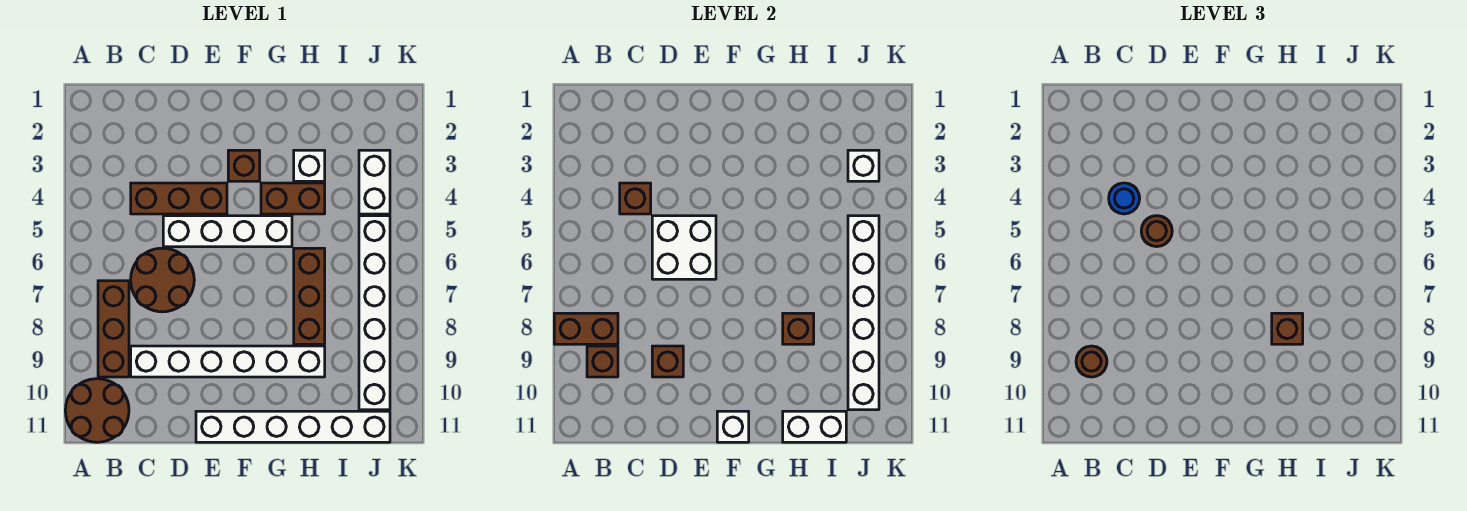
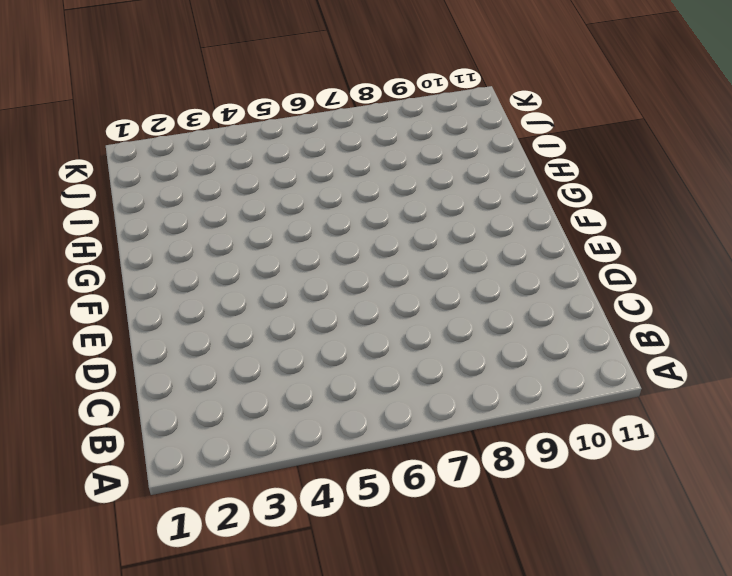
none -> brown round brick A10:B11 level 1
none -> brown brick B7:B9 level 1
none -> brown brick C4:E4 level 1

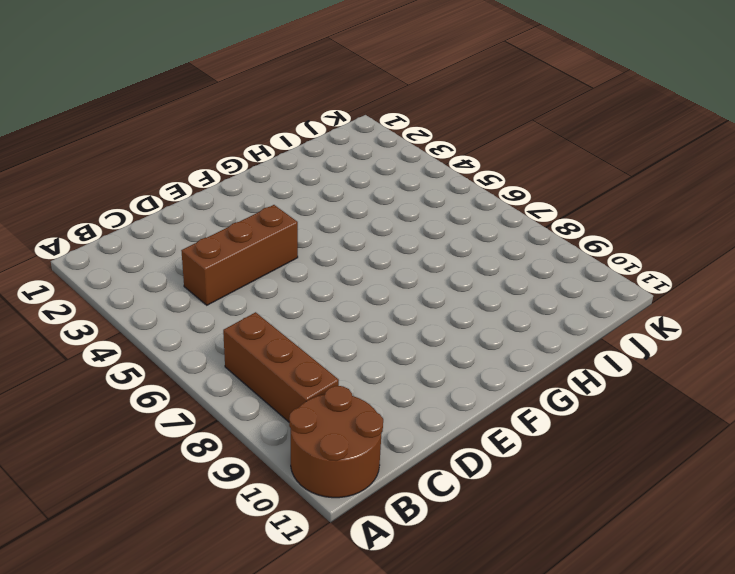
none -> brown round brick C6:D7 level 1
none -> white brick C9:H9 level 1
none -> white brick D5:G5 level 1

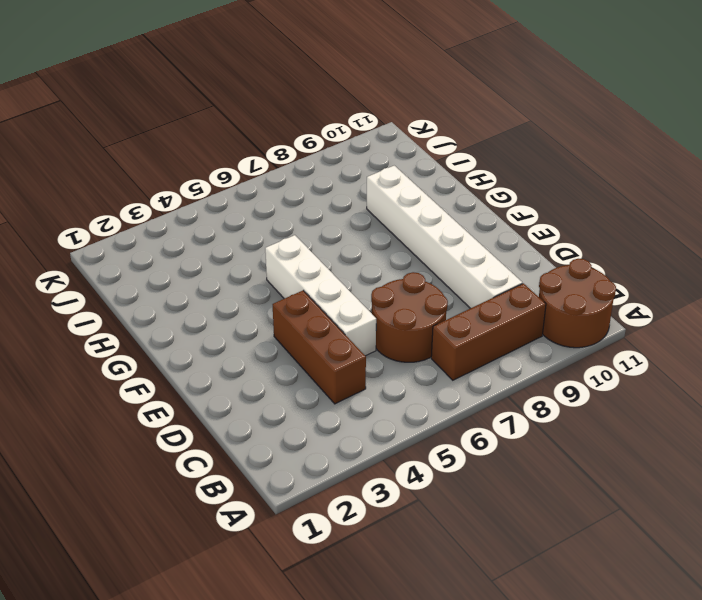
none -> white brick E11:J11 level 1
none -> brown brick F3 level 1
none -> brown brick G4:H4 level 1

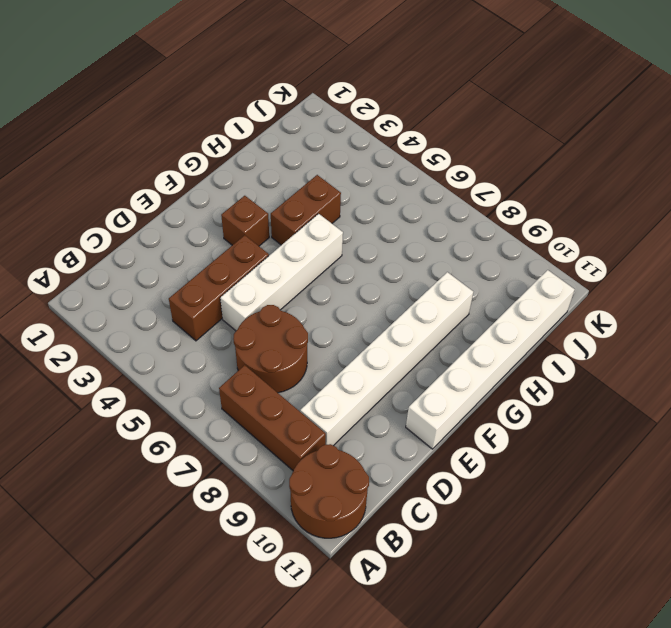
none -> white brick H3 level 1
none -> brown brick H6:H8 level 1
none -> white brick J3:J4 level 1

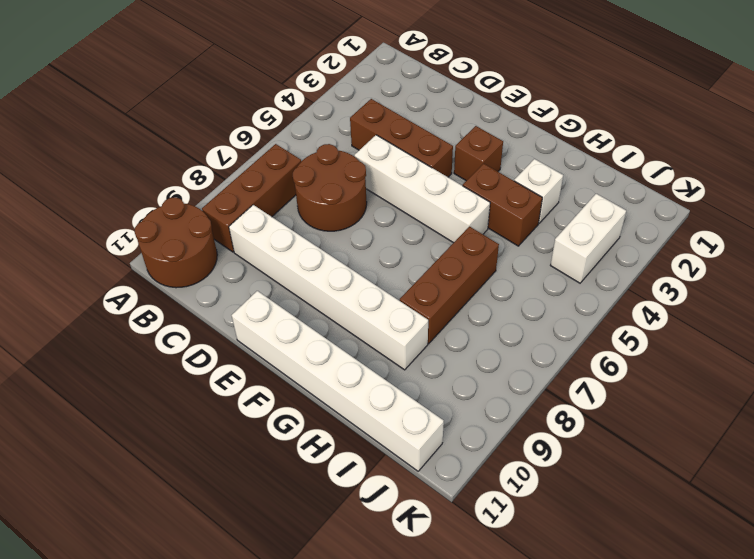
none -> white brick J5:J10 level 1
none -> brown brick A8:B8 level 2
none -> brown brick B9 level 2

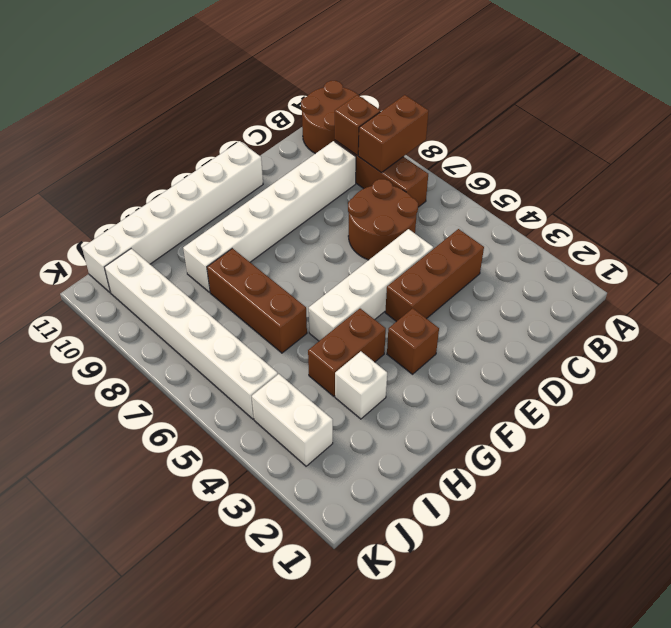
none -> brown brick C4 level 2
none -> white brick D5:E6 level 2
none -> brown brick D9 level 2

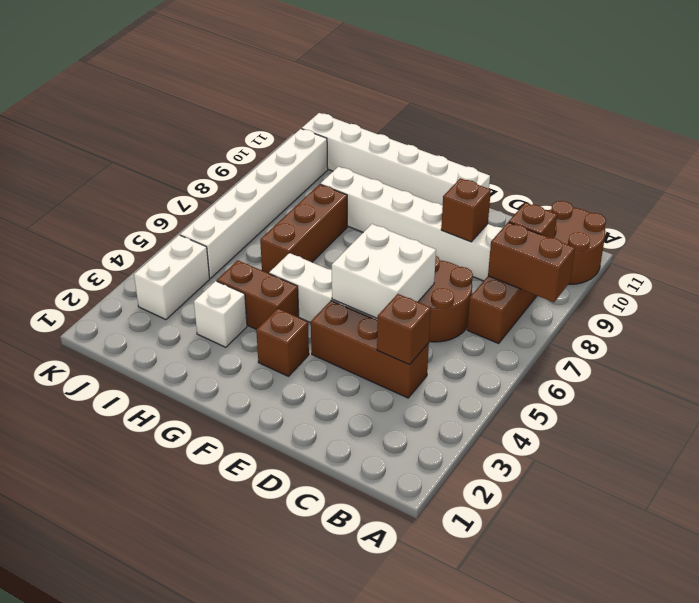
none -> white brick F11 level 2
none -> brown brick H8 level 2
none -> white brick H11:I11 level 2

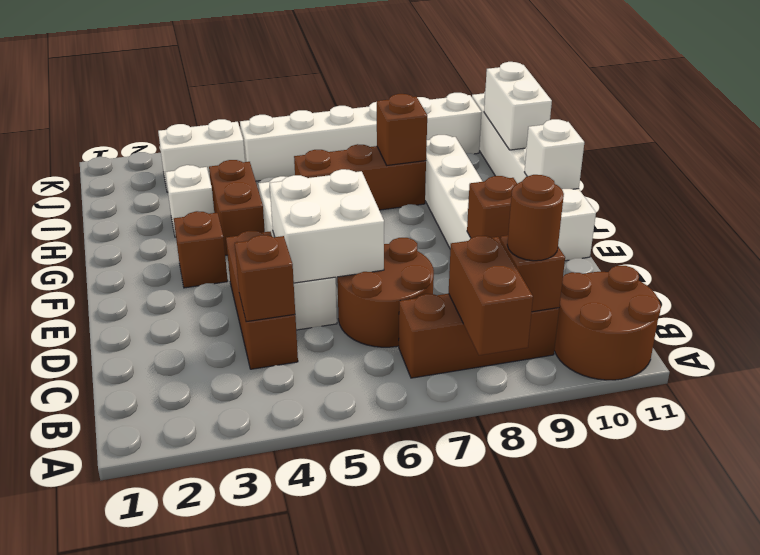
none -> white brick J3 level 2
none -> white brick J5:J10 level 2
none -> blue round brick C4 level 3

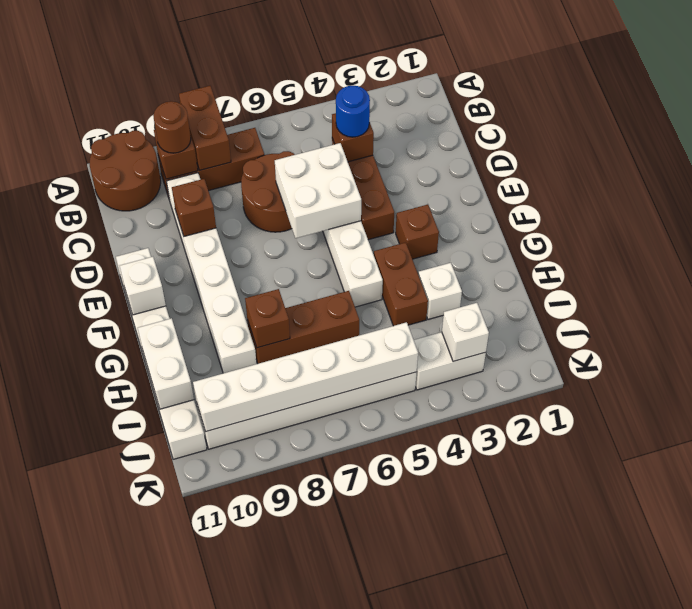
none -> brown round brick D5 level 3
none -> brown brick H8 level 3

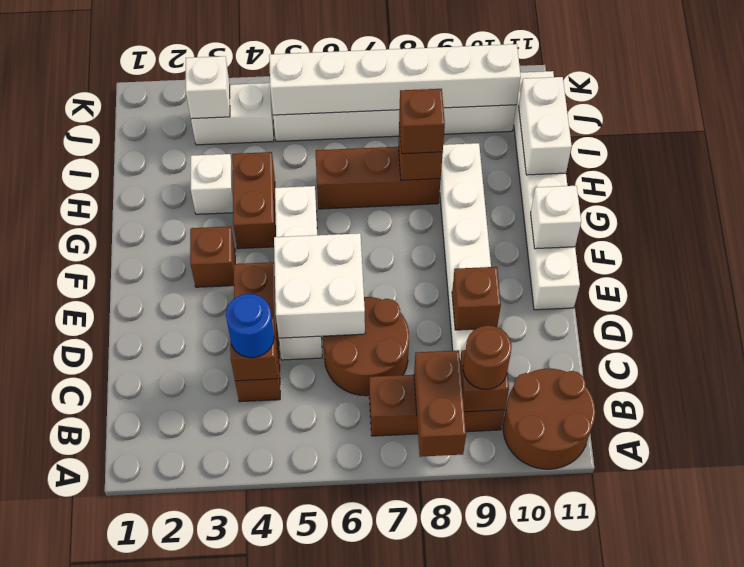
none -> brown round brick D5 level 3

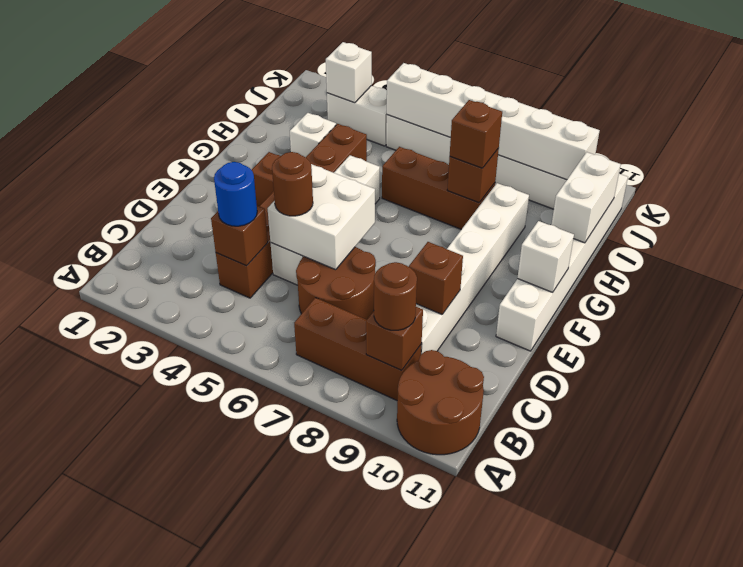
none -> brown brick A8:B8 level 2

